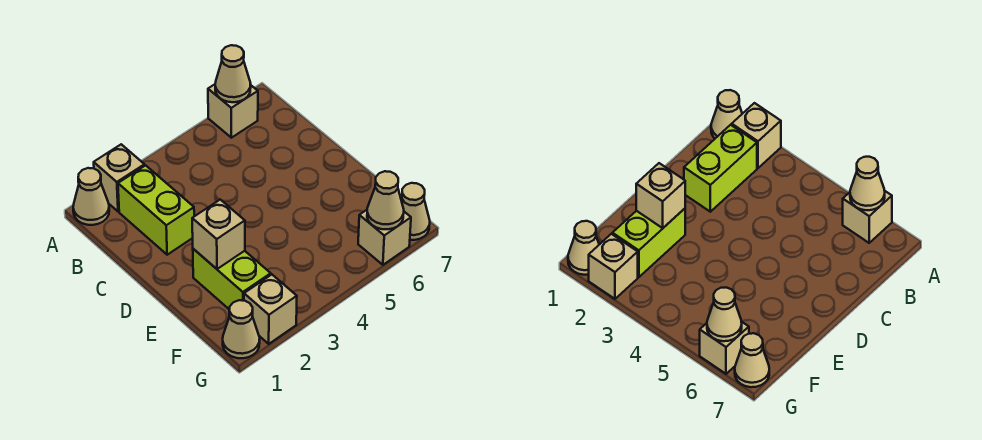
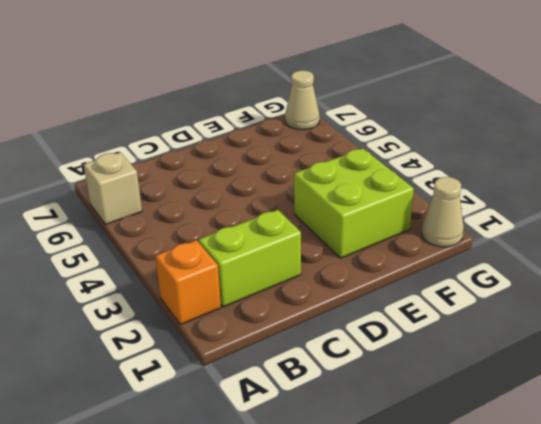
orange brick A2 level 1 -> tan brick A2 level 1
lime brick E2:F3 level 1 -> lime brick E2:F2 level 1
none -> tan cone A1 level 1
none -> tan brick G2 level 1
none -> tan brick G6 level 1

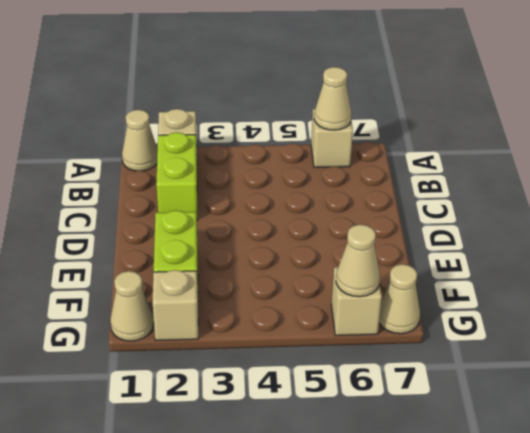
none -> tan brick E2 level 2

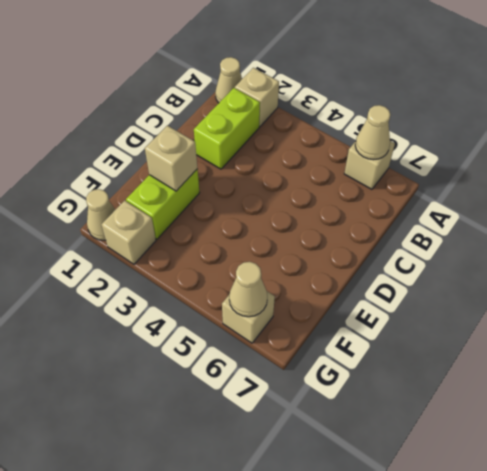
none -> tan cone G7 level 1

